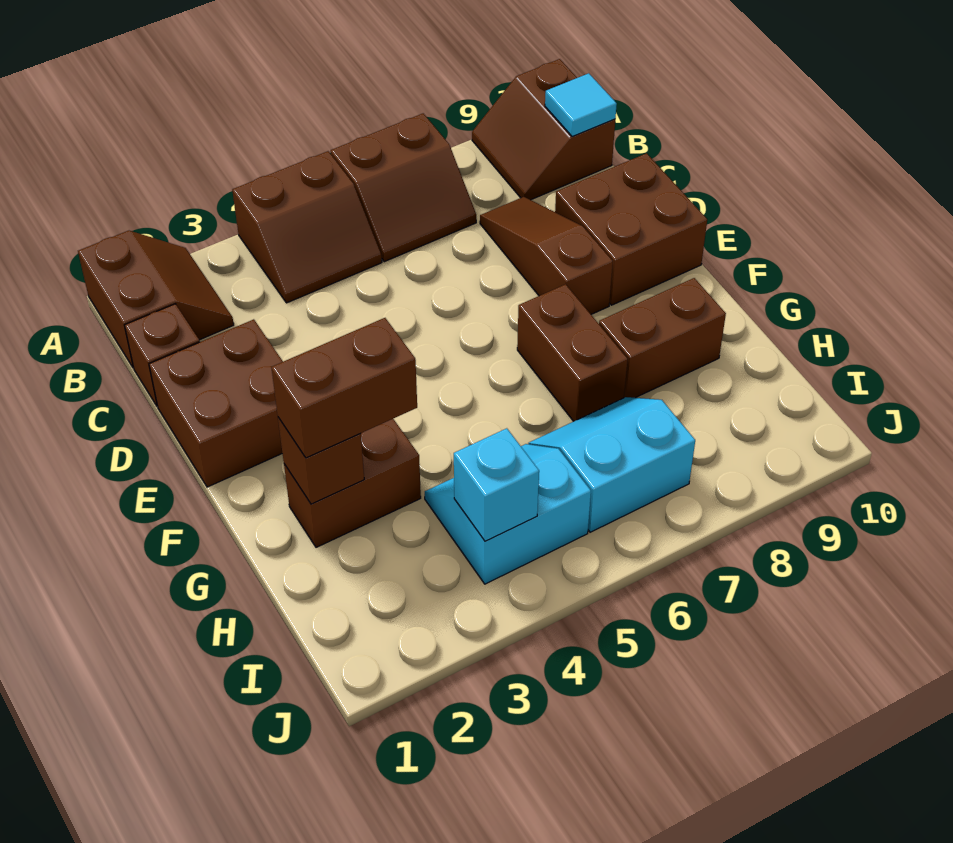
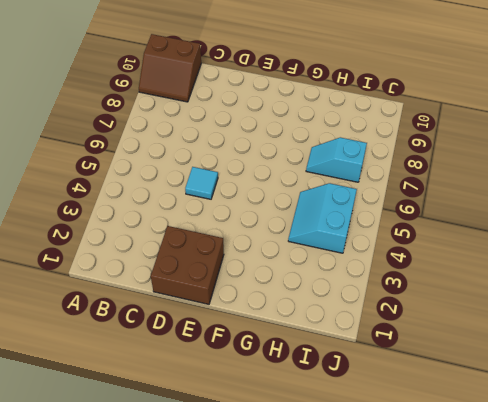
cyan tile D5 level 1 -> cyan tile B10 level 2
cyan slope H7:I7 level 1 top I -> cyan slope H6:I7 level 1 top I
none -> brown slope A1:B2 level 1 top 1
none -> brown slope A4:B5 level 1 top A
none -> brown slope A6:B7 level 1 top A

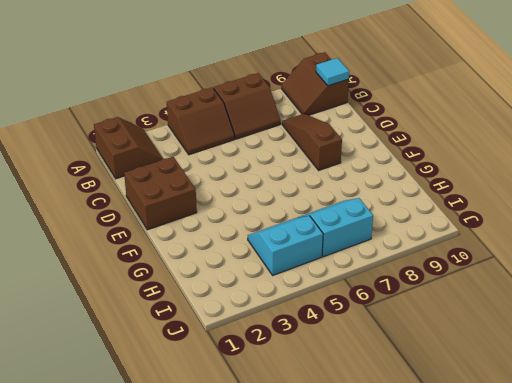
none -> brown brick C1 level 1
none -> brown brick D9:E10 level 1
none -> brown brick F7:G7 level 1

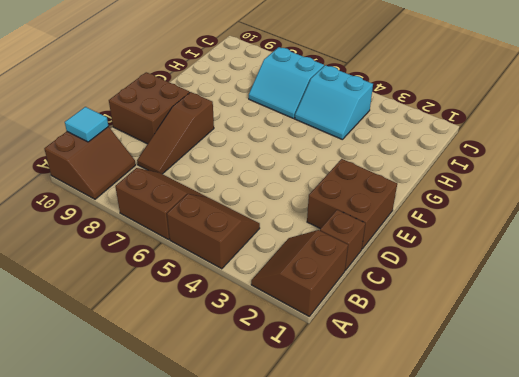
none -> brown brick F7:G7 level 1
none -> brown brick G2:G3 level 1
none -> brown brick G8:G9 level 1

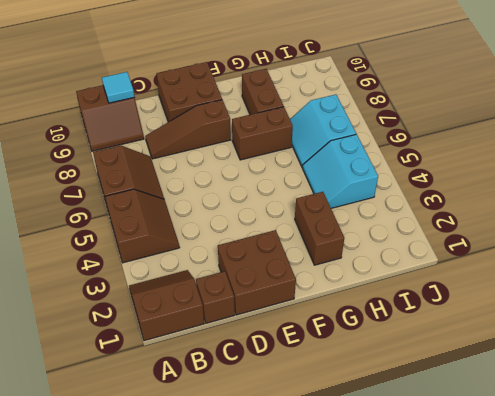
none -> brown brick G2 level 2
none -> cyan brick I4 level 2
none -> brown brick G2:G3 level 3

